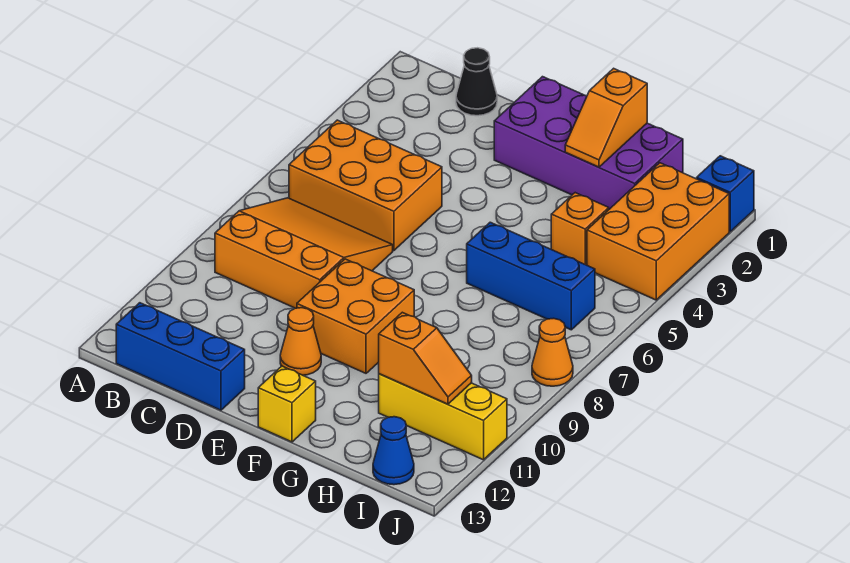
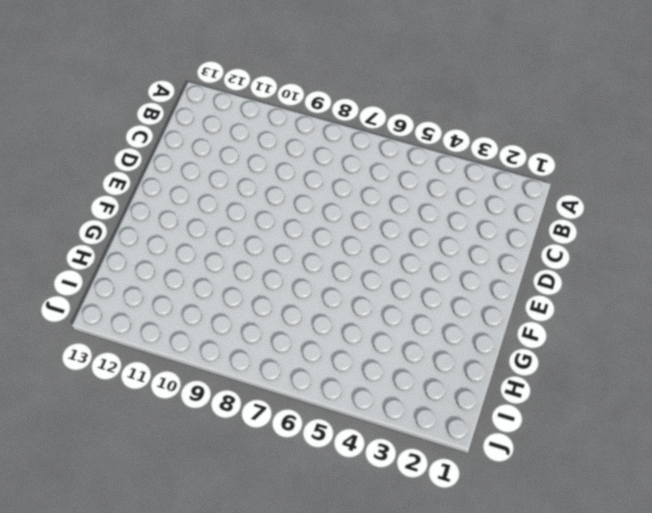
none -> orange brick B5:D6 level 1
none -> orange slope B7:D9 level 1 top 9
none -> blue brick B13:D13 level 1

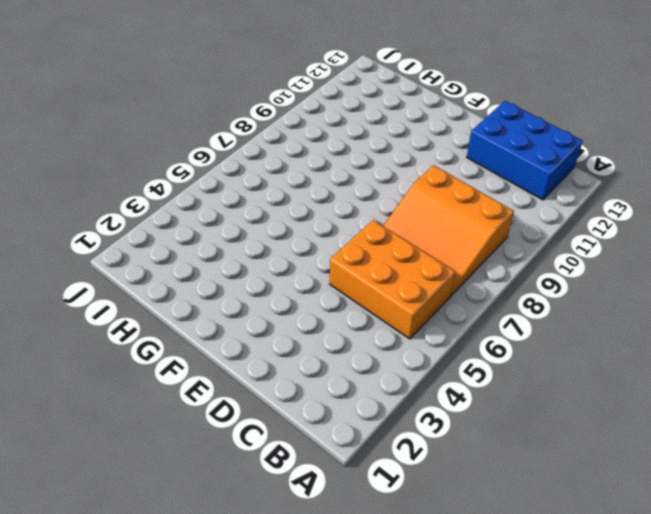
blue brick B12:D13 level 1 -> blue brick B13:D13 level 1
none -> black cone C1 level 1
none -> purple brick E1:H2 level 1
none -> orange brick E9:F10 level 1

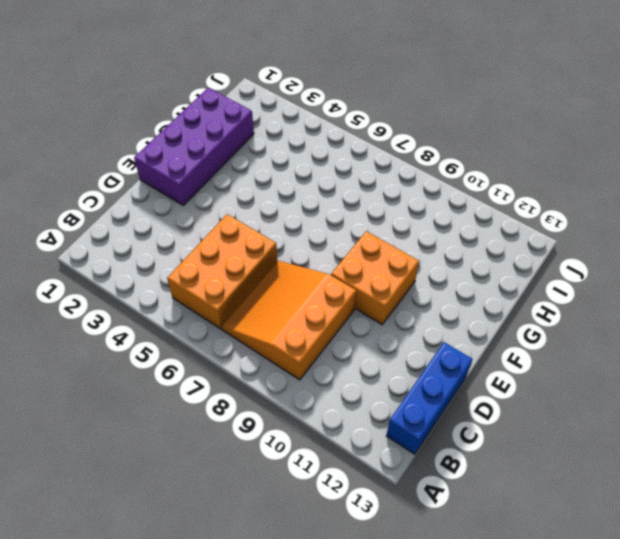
none -> black cone C1 level 1
none -> orange cone E11 level 1
none -> yellow brick F13 level 1

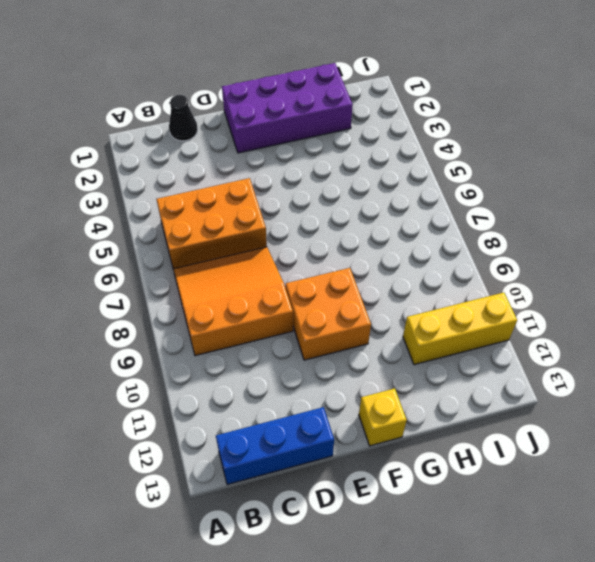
none -> orange cone E11 level 1
none -> blue brick G6:I6 level 1
none -> orange brick H4 level 1

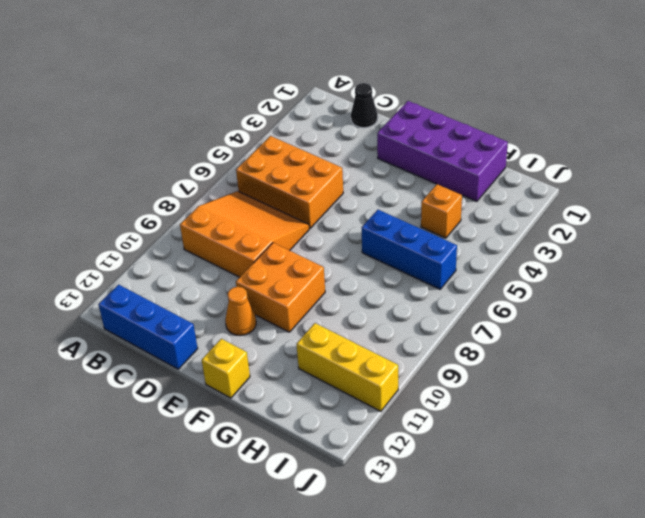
none -> orange brick I2:J4 level 1
none -> blue cone I13 level 1
none -> blue brick J1 level 1

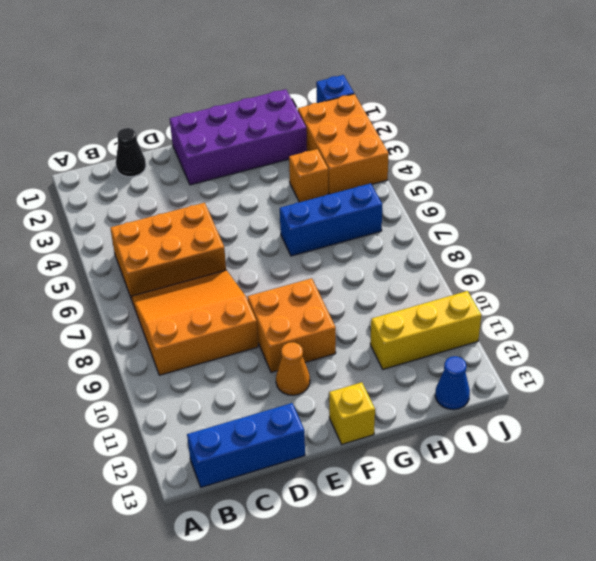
none -> orange cone J8 level 1
none -> orange slope G1:G2 level 2 top 1
none -> orange slope H11:I11 level 2 top H

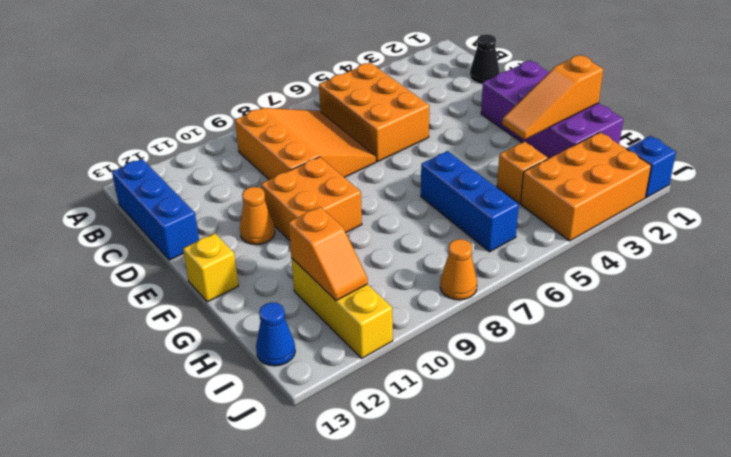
orange slope G1:G3 level 2 top 1 -> orange slope G1:G2 level 2 top 1

